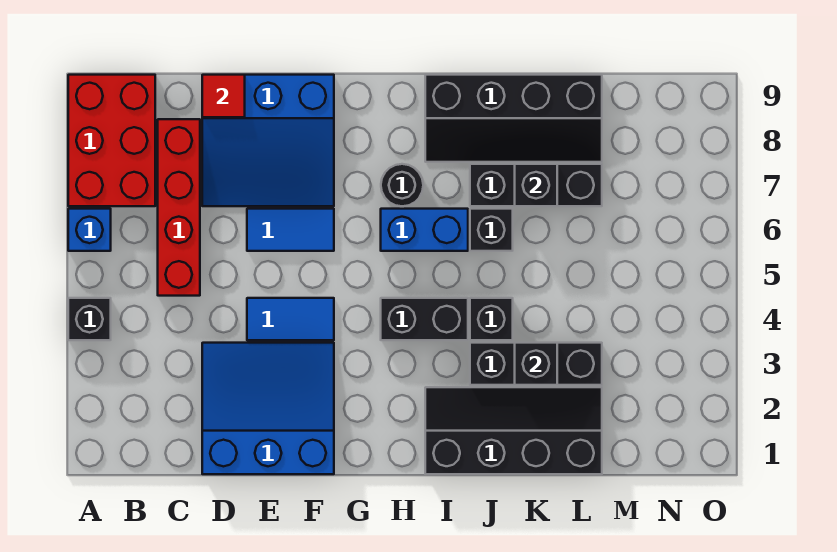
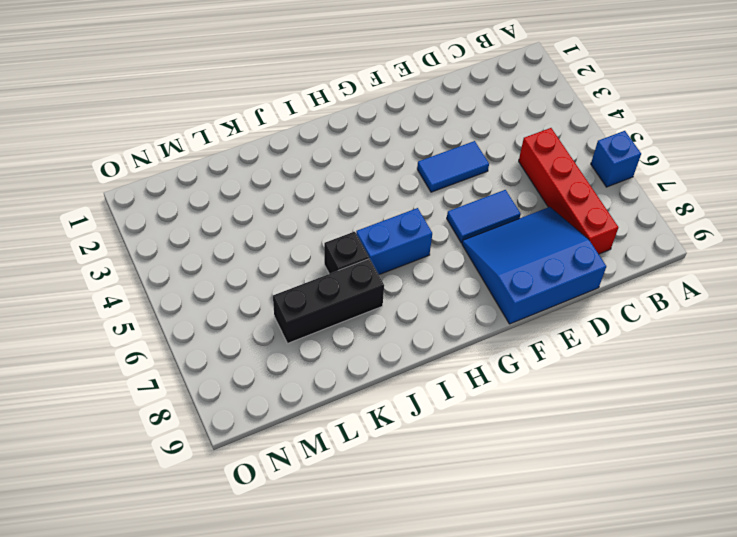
none -> black brick A4 level 1
none -> red brick A7:B9 level 1
none -> blue slope D1:F3 level 1 top 1

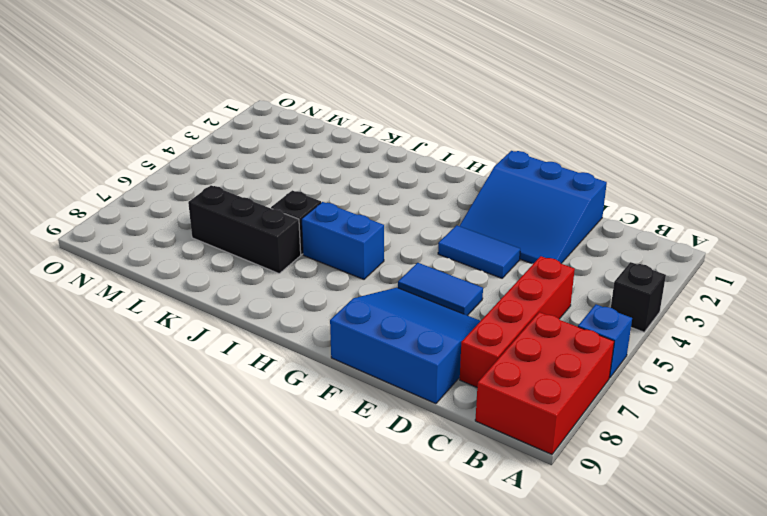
none -> black brick H4:I4 level 1
none -> black round brick H7 level 1
none -> black slope I1:L2 level 1 top 1

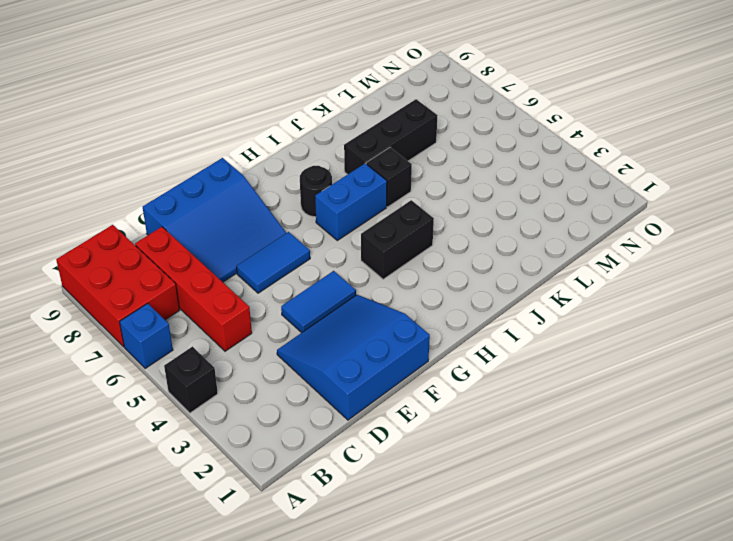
none -> black slope I1:L2 level 1 top 1
none -> black slope I8:L9 level 1 top 9
none -> black brick J3:L3 level 1

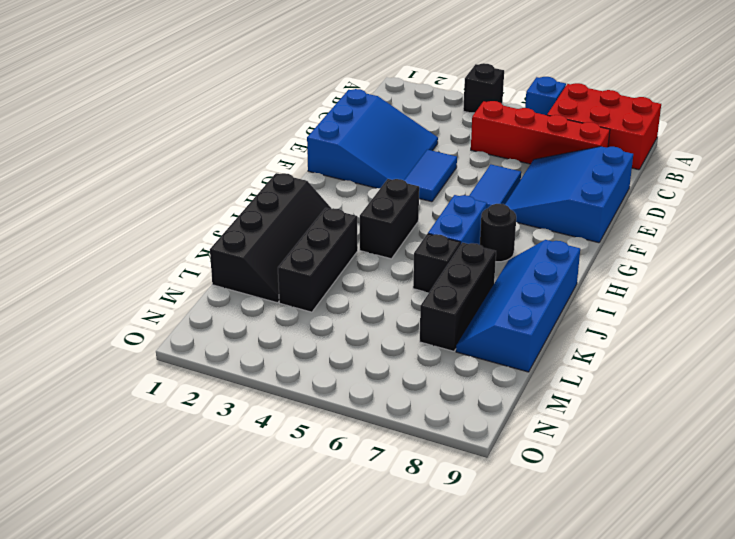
blue slope I8:L9 level 1 top 9 -> black slope I8:L9 level 1 top 9
none -> black brick J4 level 1
none -> red tile D9 level 2
none -> black brick K3 level 2

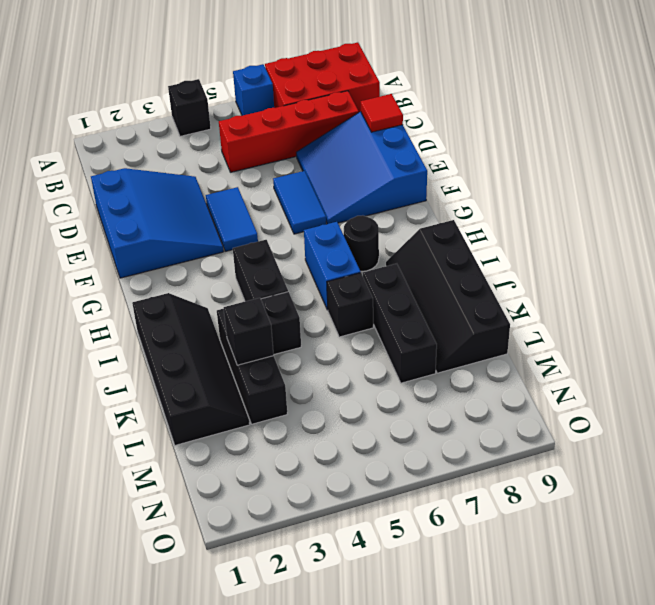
none -> black brick K7 level 2

